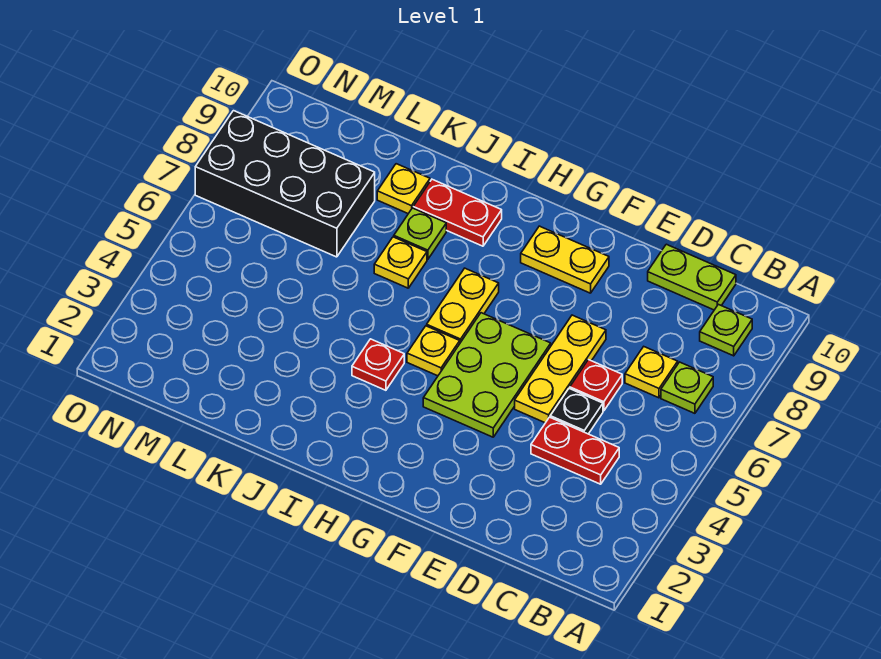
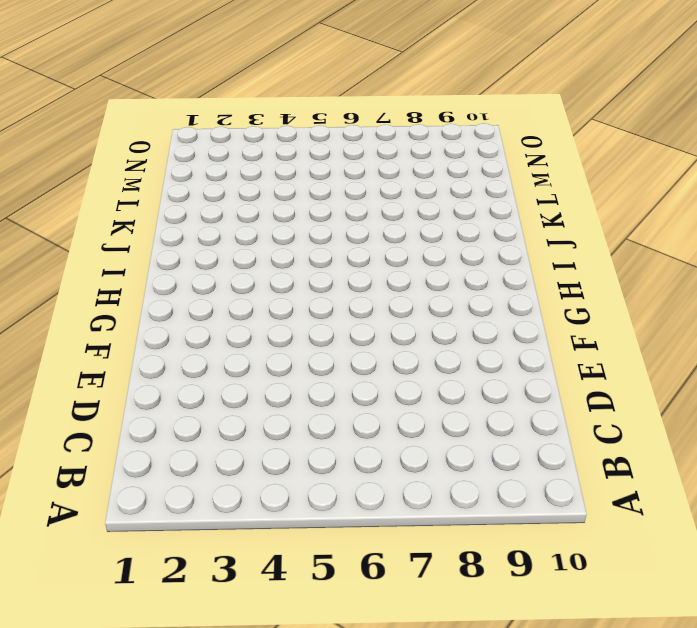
none -> lime plate B7 level 1
none -> lime plate B9 level 1
none -> red plate C4:D4 level 1

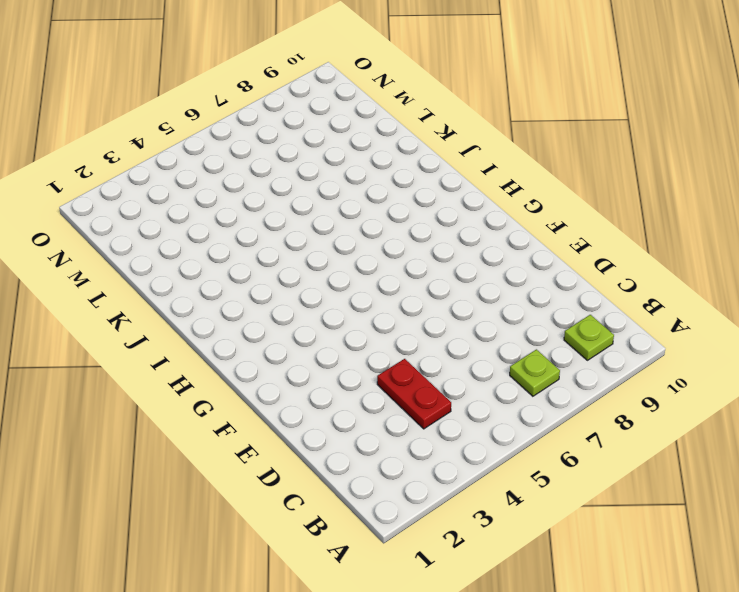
none -> yellow plate C7 level 1
none -> lime plate C10:D10 level 1
none -> black plate D5 level 1

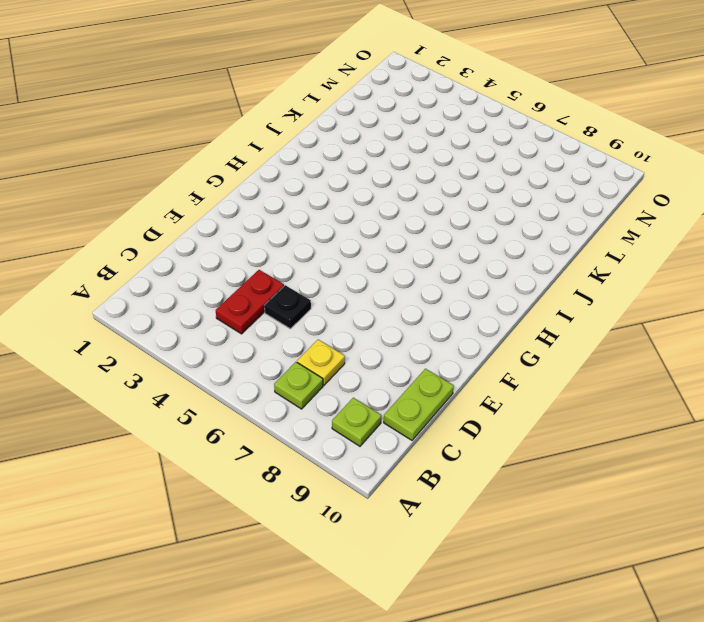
none -> red plate D6 level 1
none -> yellow plate E5:E7 level 1
none -> lime plate F4:G6 level 1

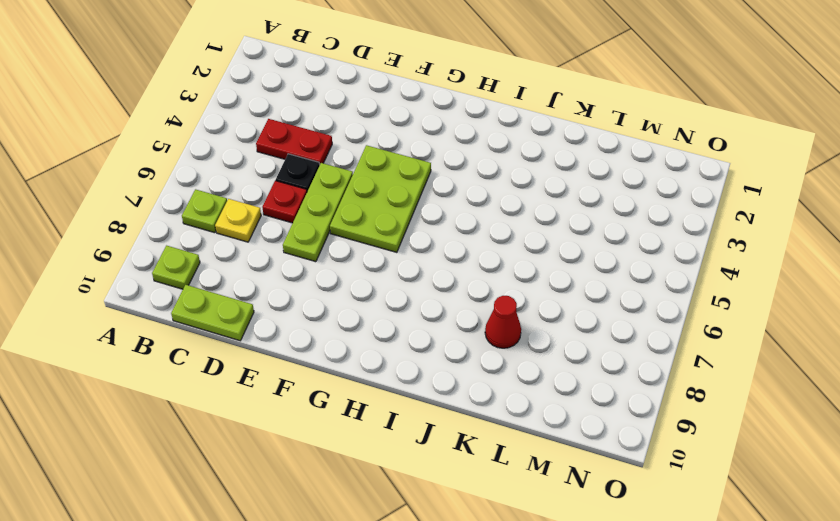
lime plate E5:E7 level 1 -> yellow plate E5:E7 level 1
red cone K8 level 1 -> none
none -> yellow plate F9:G9 level 1
none -> yellow plate H5 level 1
none -> yellow plate H6:H7 level 1

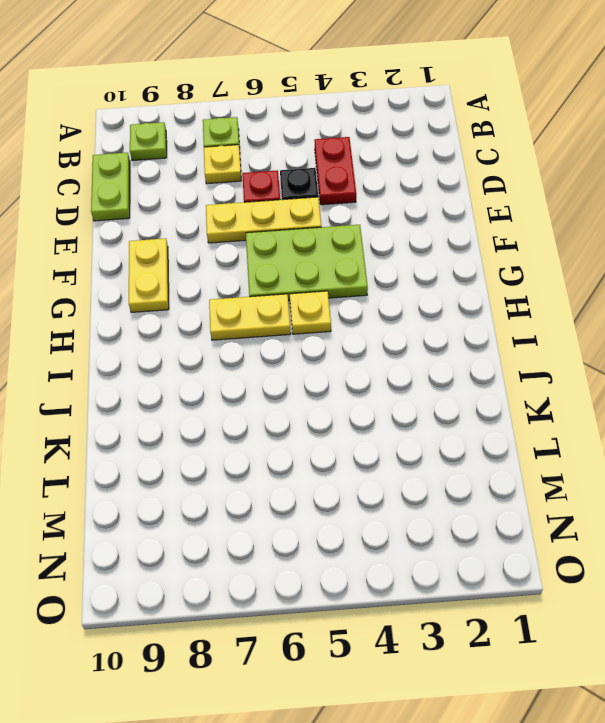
none -> red plate I4 level 1
none -> red plate I9:J9 level 1
none -> yellow plate J7 level 1

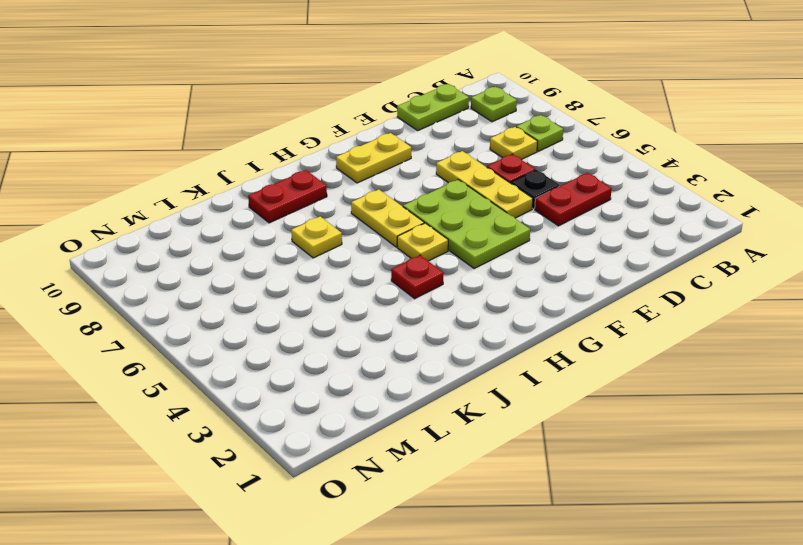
none -> lime plate J8 level 1
none -> yellow plate K9 level 1
none -> black brick L7:O8 level 1

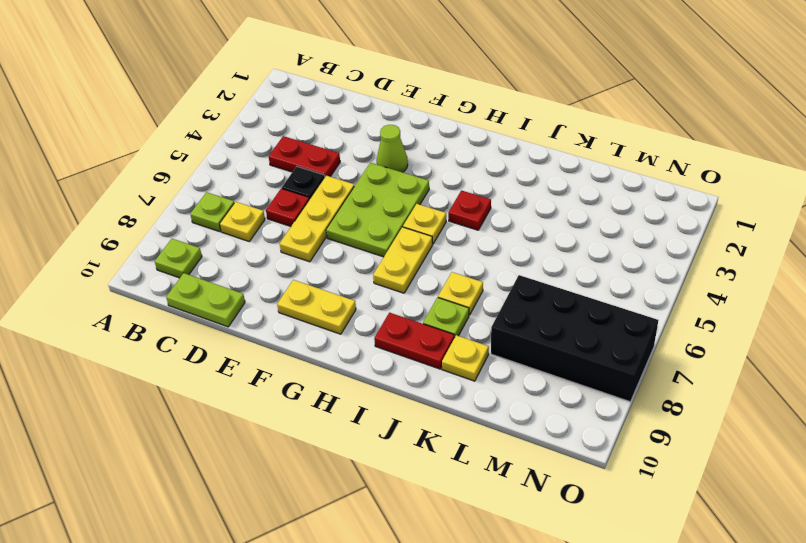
lime cone F3 level 1 -> none

